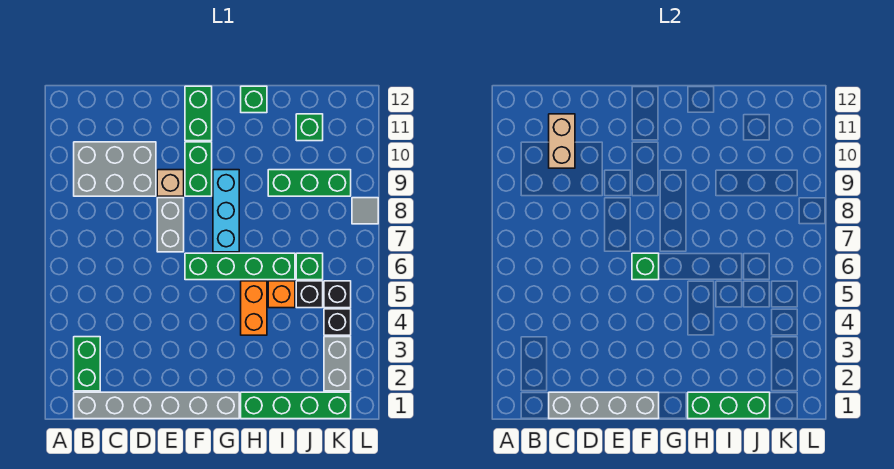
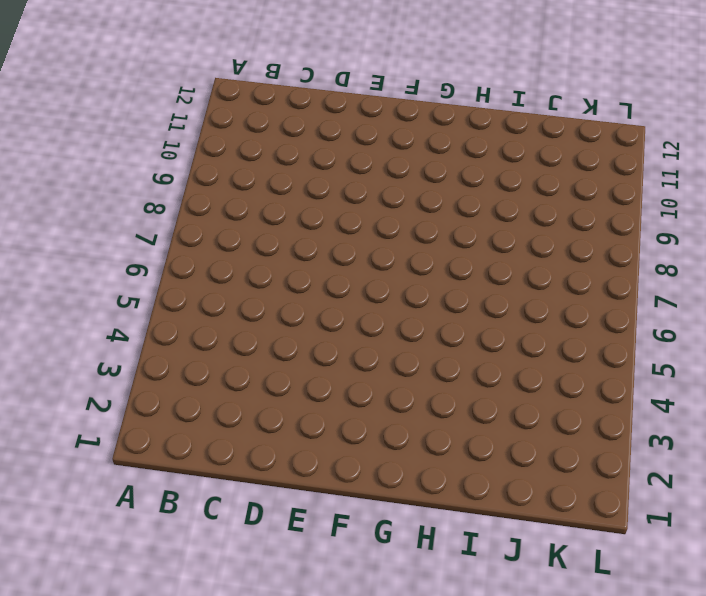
none -> grey brick B1:G1 level 1
none -> green brick B2:B3 level 1
none -> grey brick B9:D10 level 1

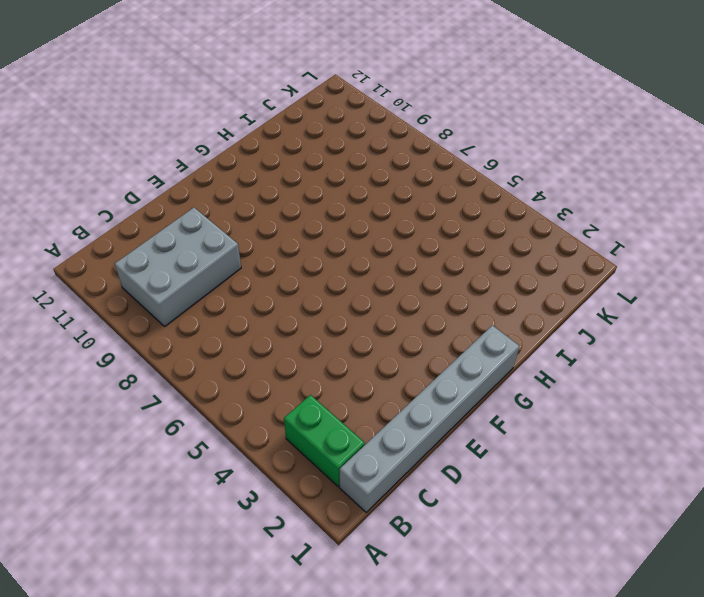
none -> grey brick E7:E8 level 1
none -> tan brick E9 level 1
none -> green brick F6:I6 level 1

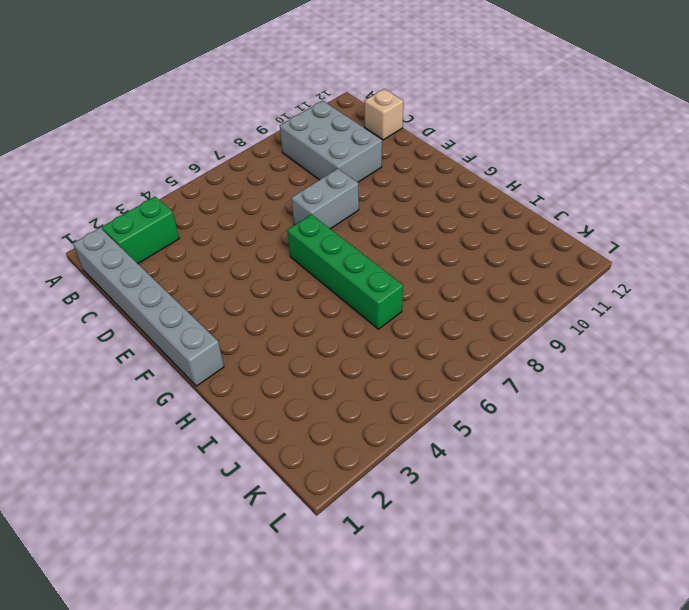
tan brick C12 level 1 -> tan brick E9 level 1
none -> green brick F9:F10 level 1
none -> green brick F11:F12 level 1
none -> cyan brick G7:G9 level 1

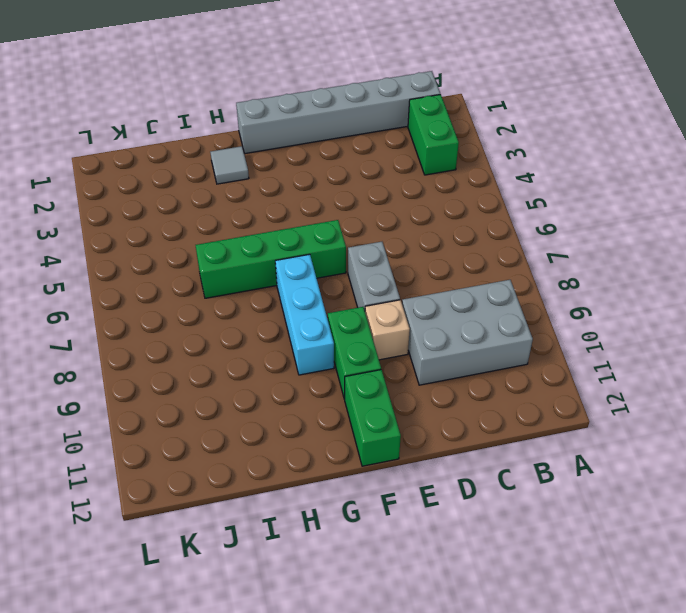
grey tile H2 level 1 -> grey tile L8 level 1
none -> green brick H1:K1 level 1
none -> orange brick H4:H5 level 1
none -> green brick H12 level 1

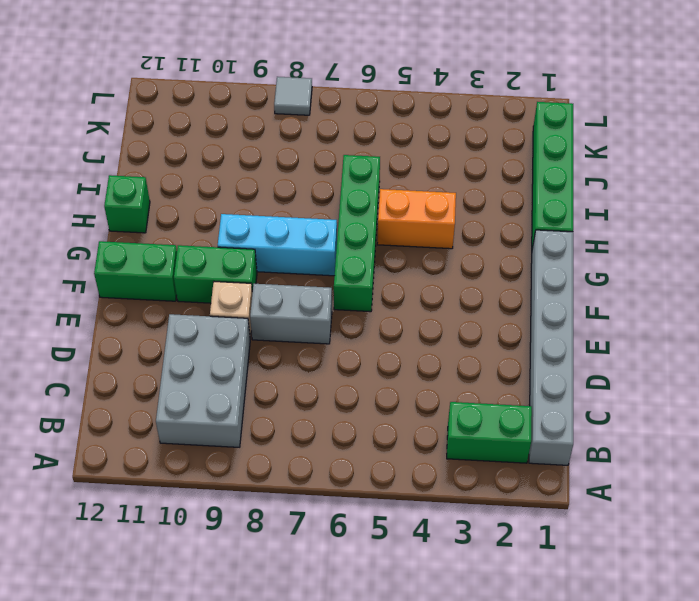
none -> orange brick I5 level 1
none -> green brick I9:K9 level 1
none -> black brick J5 level 1

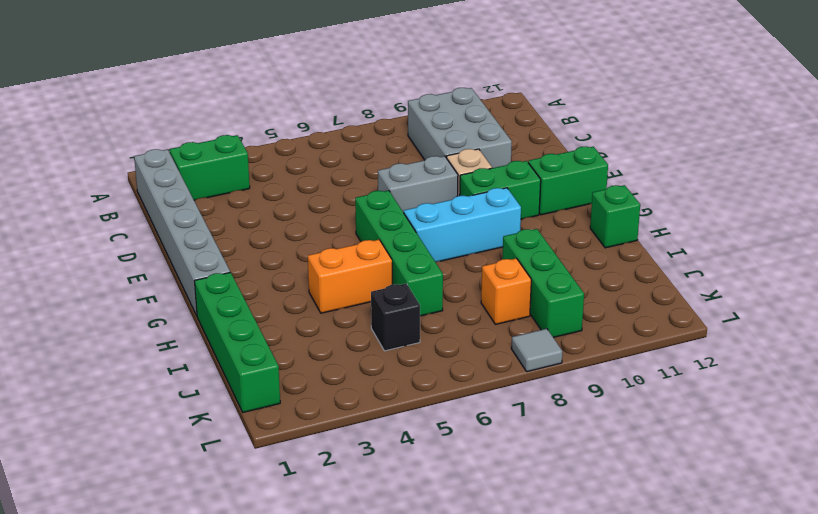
orange brick J8 level 1 -> orange brick I5 level 1
none -> green brick J6 level 1
none -> green brick J11 level 1
none -> grey brick K2:K3 level 1

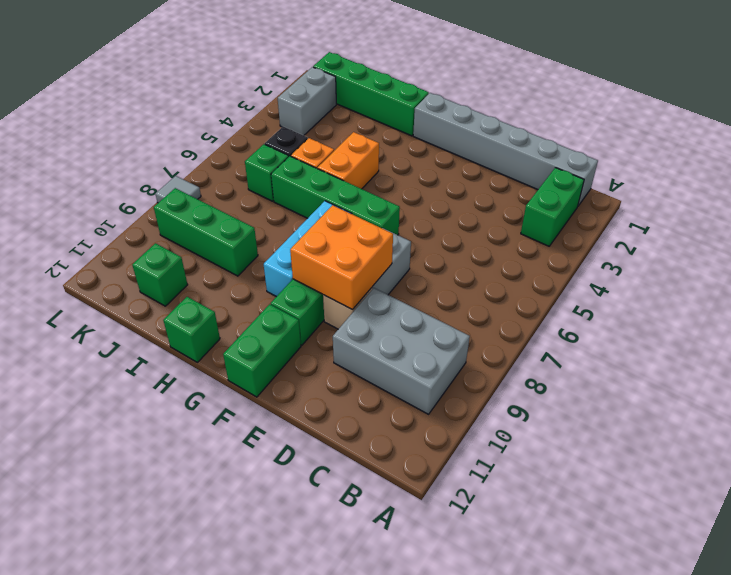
orange brick E8:F9 level 2 -> none
none -> black brick K4 level 1
none -> black brick K5 level 1
none -> grey brick C1:F1 level 2

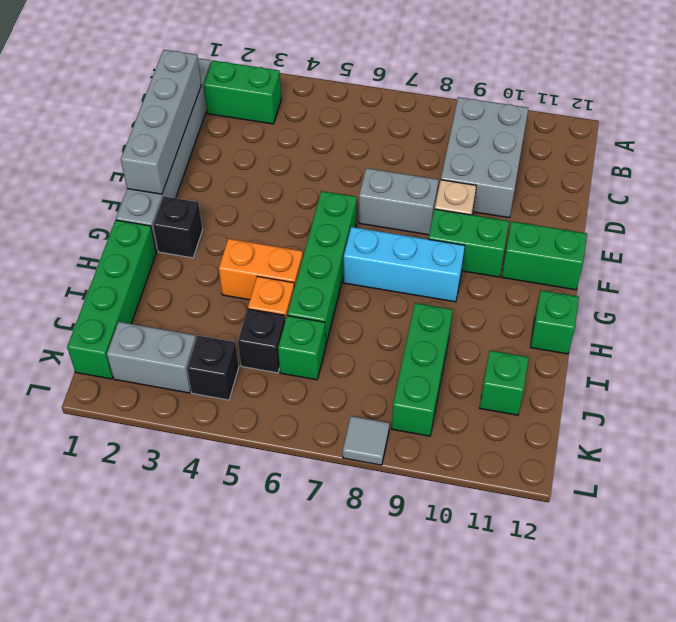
black brick G2 level 1 -> black brick K5 level 1
none -> tan brick C10:C11 level 2
none -> green brick F6 level 2
none -> green brick H1:J1 level 2

